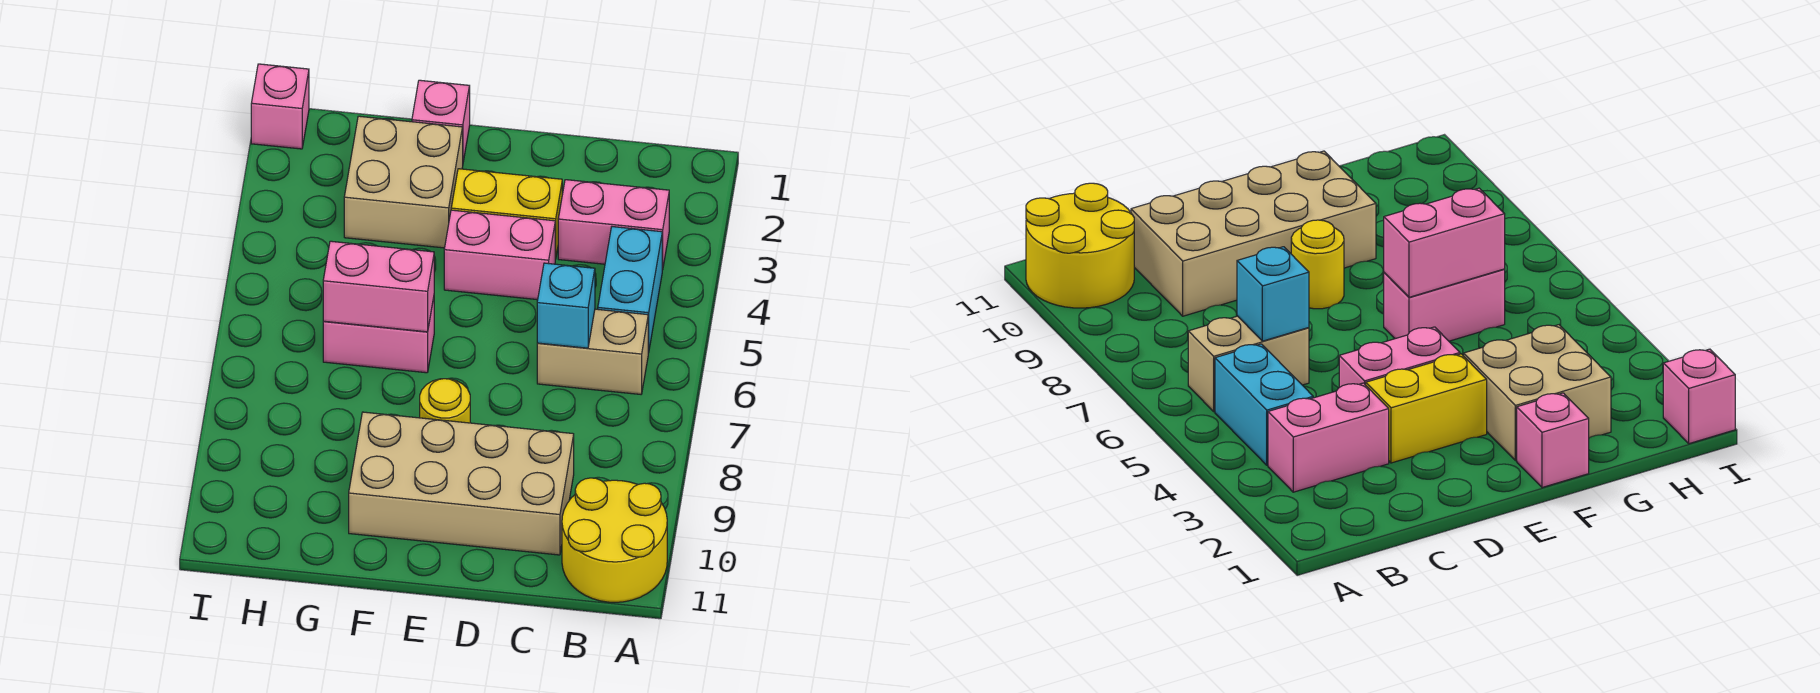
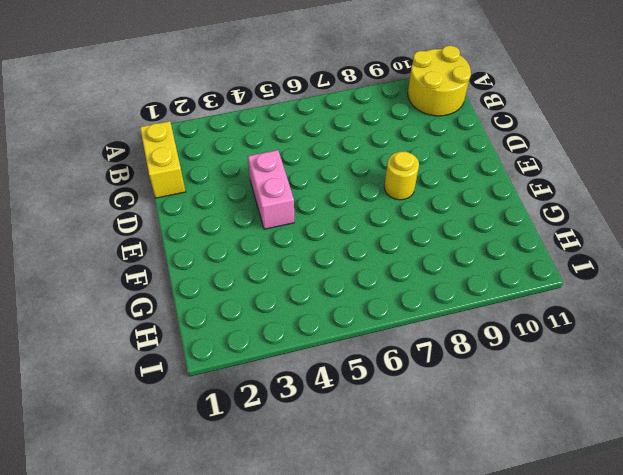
yellow brick B1:C1 level 1 -> yellow brick D3:E3 level 1
none -> pink brick B3:C3 level 1
none -> cyan brick B4:B5 level 1
none -> tan brick B6:C6 level 1

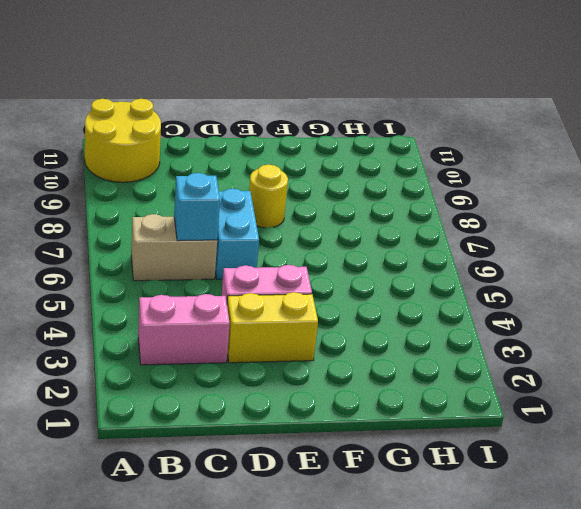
cyan brick D6:D7 level 1 -> cyan brick B4:B5 level 1
none -> tan brick C9:F10 level 1
none -> pink brick F1 level 1
none -> tan brick F2:G3 level 1

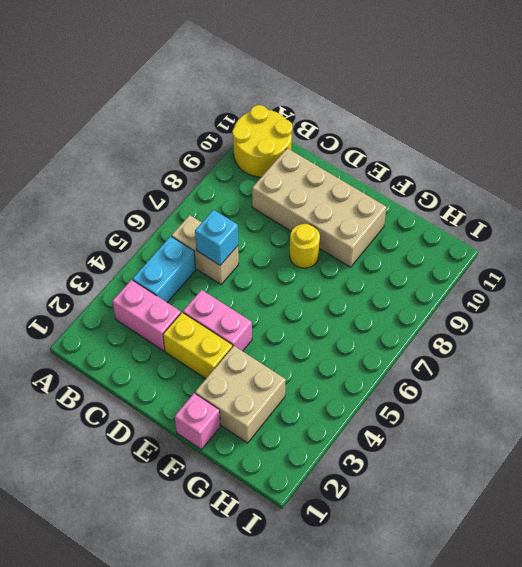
none -> pink brick F6:G6 level 1
none -> pink brick I1 level 1
none -> pink brick F6:G6 level 2

